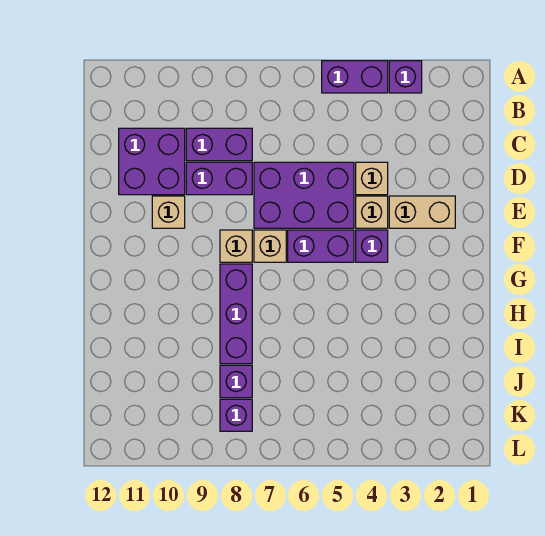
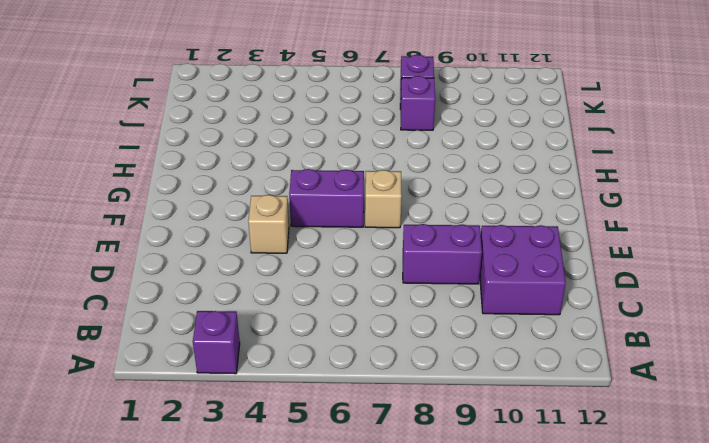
none -> purple brick A4:A5 level 1
none -> purple brick C8:C9 level 1
none -> tan brick D4 level 1

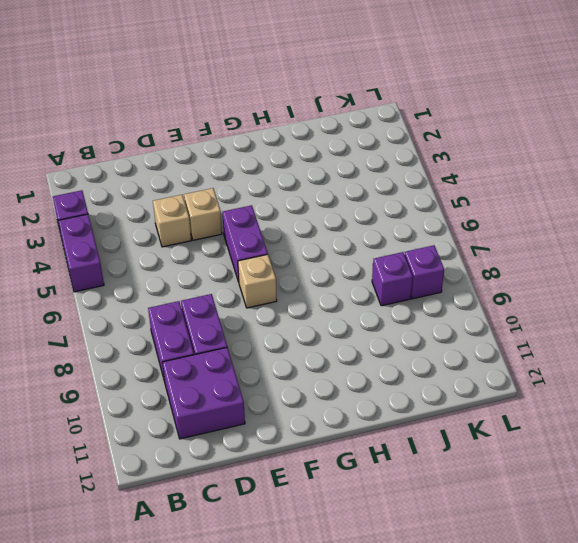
none -> purple brick D5:E7 level 1
none -> tan brick E2:E3 level 1
none -> tan brick E10 level 1

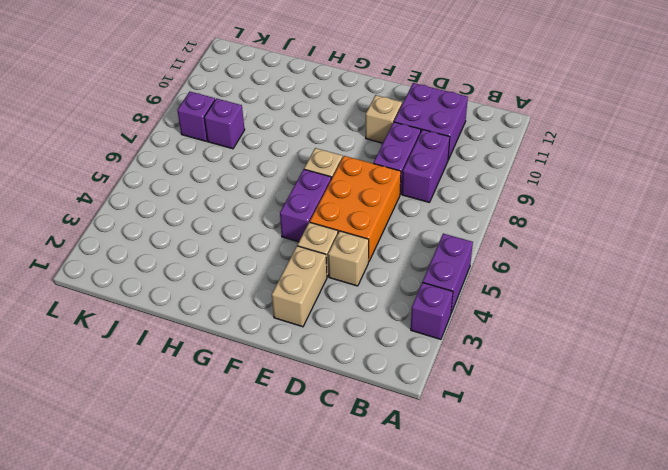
orange brick D5:E7 level 1 -> purple brick D5:E7 level 1
none -> purple brick F4 level 1
none -> tan brick F8 level 1
none -> purple brick G8:I8 level 1

